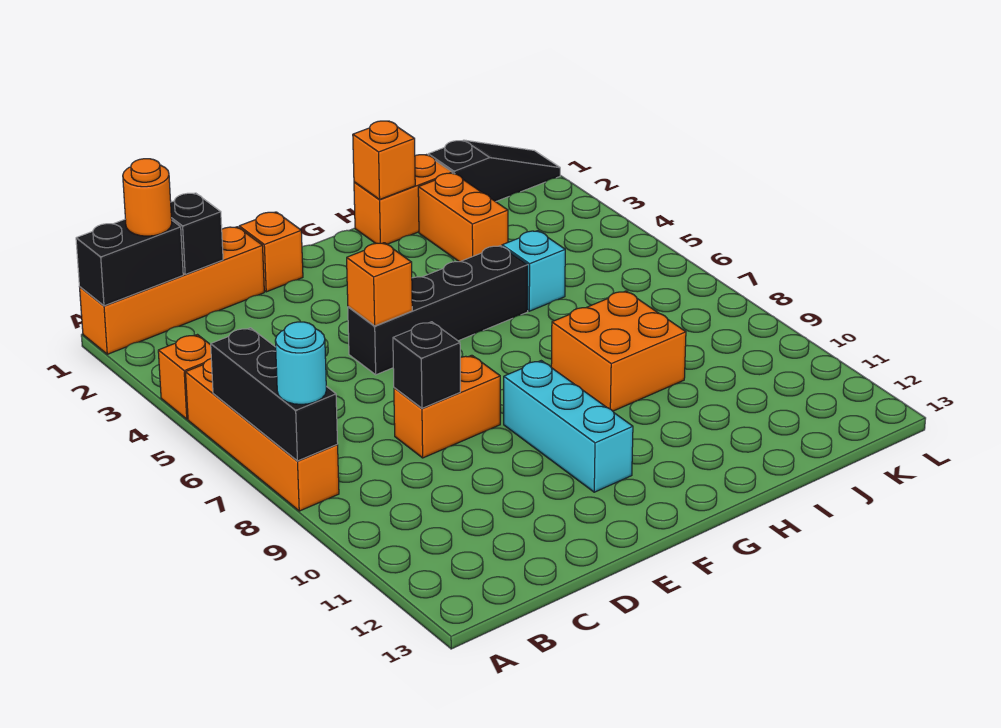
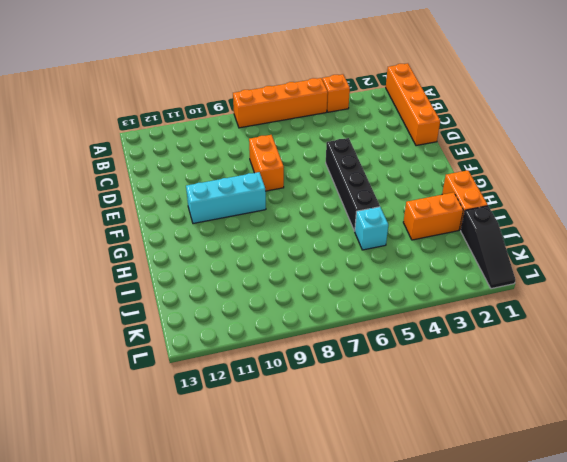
none -> orange brick E1 level 1
none -> orange brick H8:I9 level 1
none -> black brick A1:B1 level 2

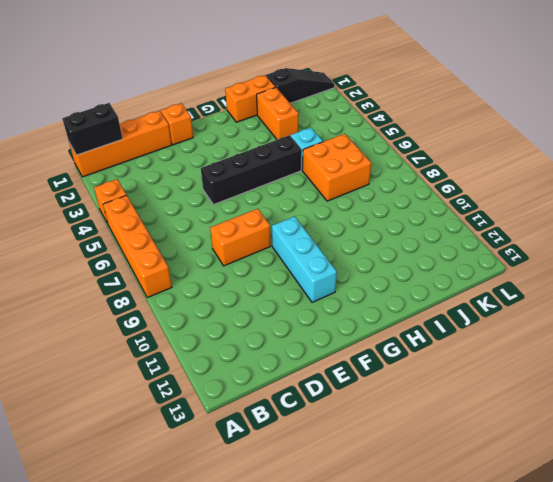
orange brick I6:J7 level 1 -> orange brick H8:I9 level 1
none -> black brick A6:A8 level 2
none -> black brick C1 level 2
none -> black brick D8 level 2

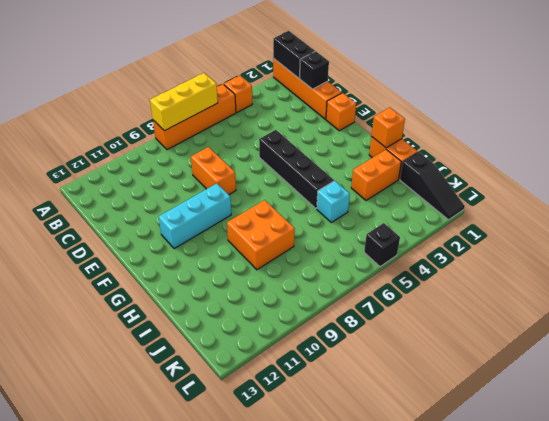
yellow brick A6:A8 level 2 -> black brick A6:A8 level 2
black brick L5 level 1 -> black brick D8 level 2
none -> orange brick E5 level 2
none -> cyan round brick A8 level 3
none -> orange round brick B1 level 3

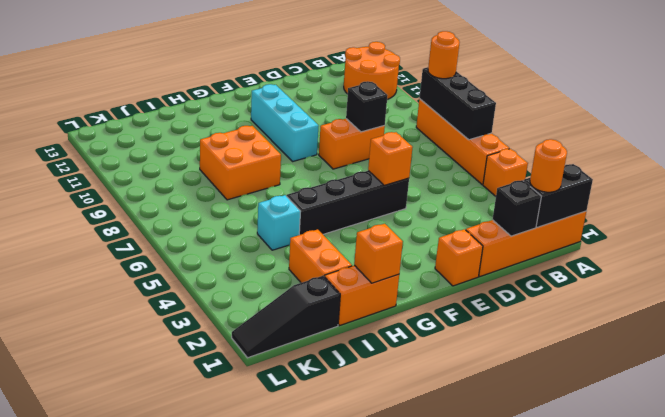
orange round brick A8 level 3 -> cyan round brick A8 level 3
orange round brick A11:B12 level 1 -> none

